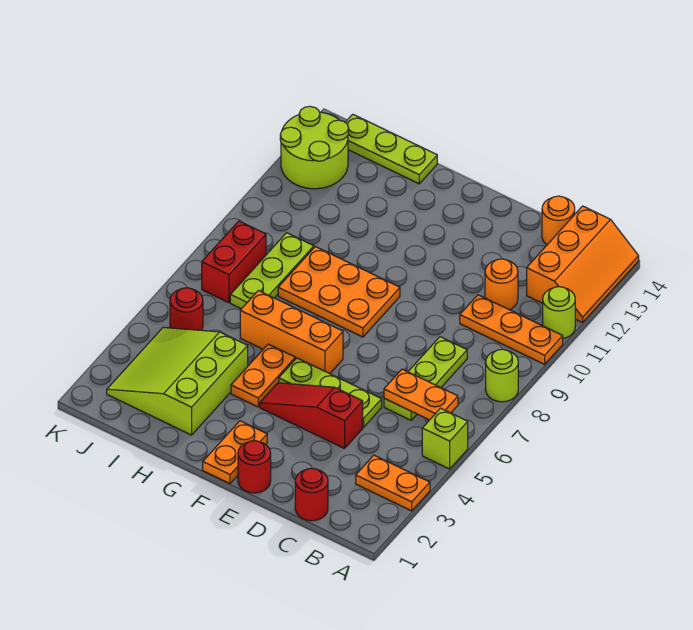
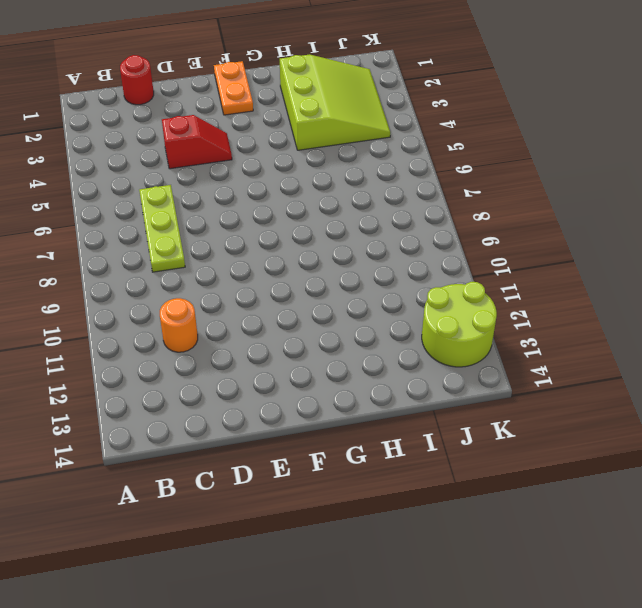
red slope D4:E4 level 1 top D -> red slope D4:F4 level 1 top D
none -> orange plate A3:B3 level 1
none -> lime brick A5 level 1
none -> lime round brick A8 level 1

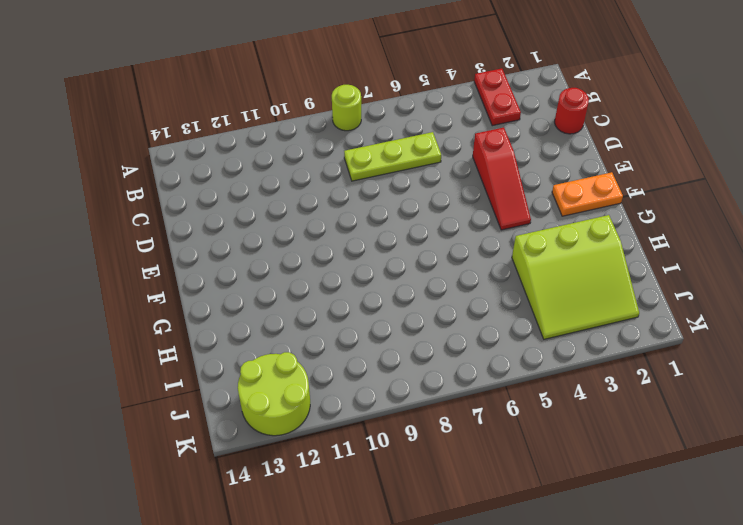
red plate A3:B3 level 1 -> orange plate A3:B3 level 1
none -> lime brick A5 level 1
none -> orange plate A10:C10 level 1
none -> lime round brick A11 level 1

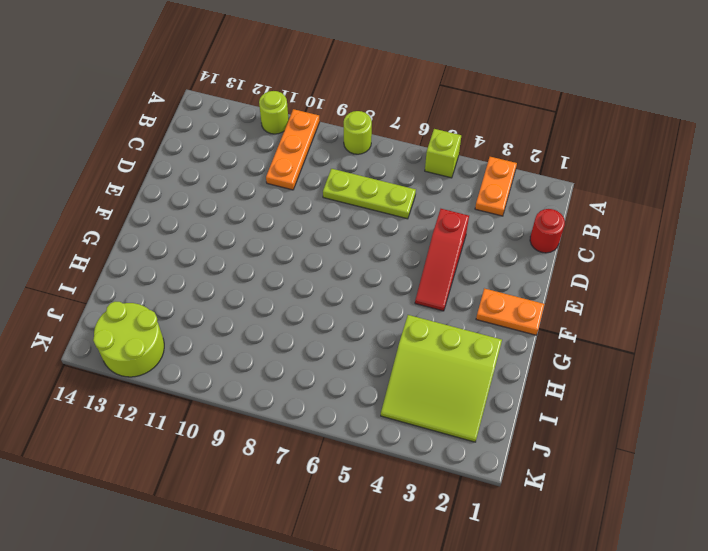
none -> orange slope A12:B14 level 1 top B
none -> orange round brick C11 level 1
none -> orange round brick C14 level 1

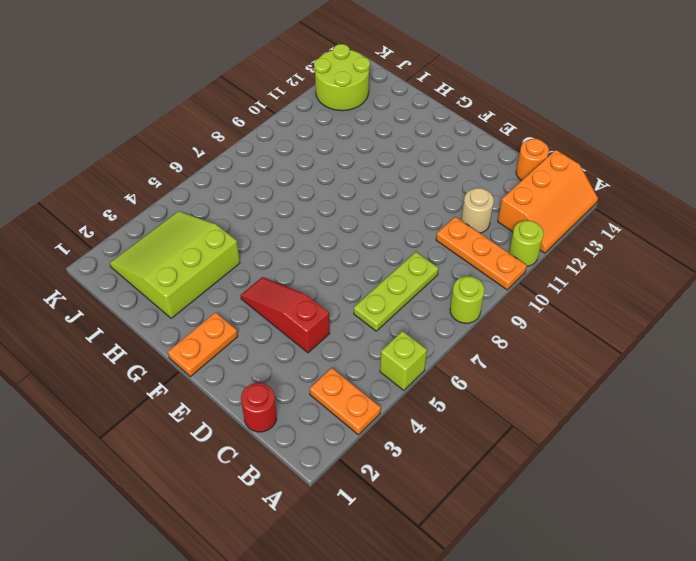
tan round brick C11 level 1 -> orange round brick C11 level 1
none -> lime plate D5:F5 level 1
none -> red round brick E1 level 1
none -> orange brick F6:H6 level 1

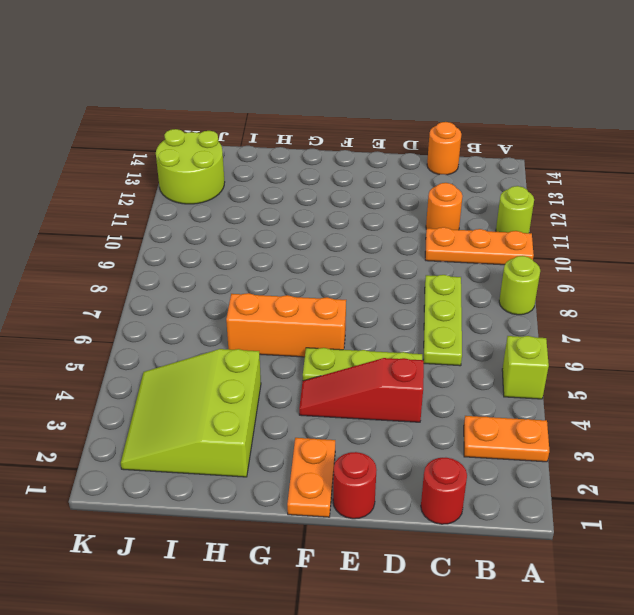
none -> orange slope A12:B14 level 1 top B
none -> orange plate F8:H9 level 1
none -> orange plate G4:G5 level 1

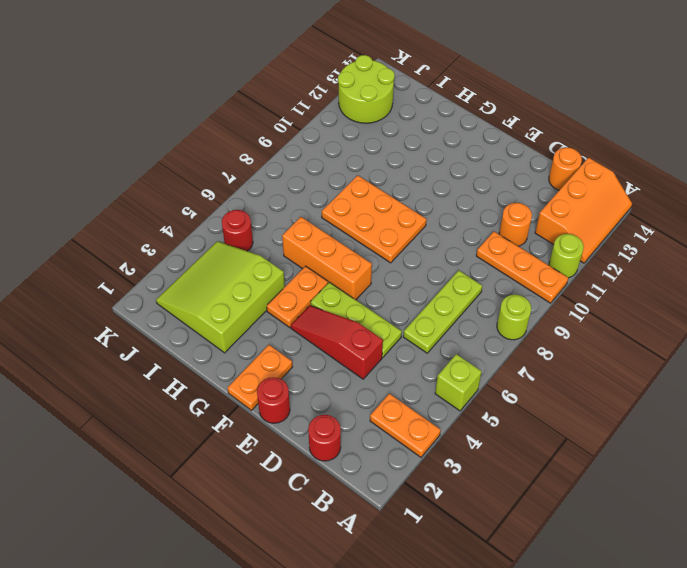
none -> lime plate H14:J14 level 1
none -> lime plate I7:I9 level 1
none -> red brick J7:J8 level 1

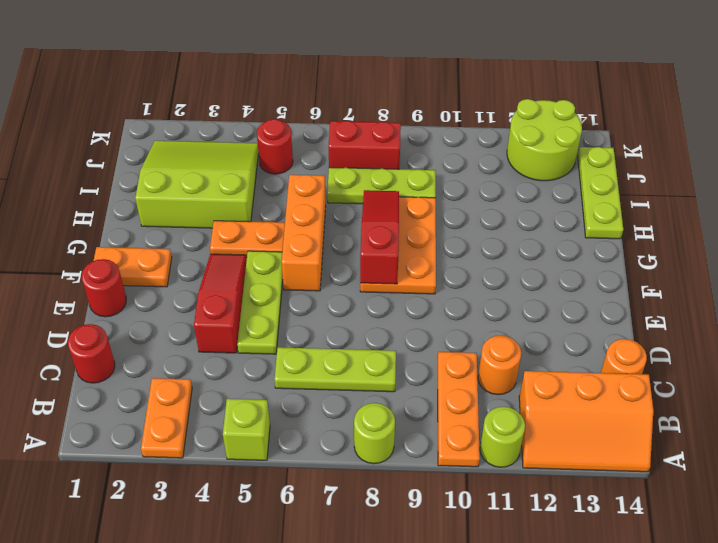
red slope F8:H8 level 2 top F -> none
none -> orange plate B6:C6 level 2

